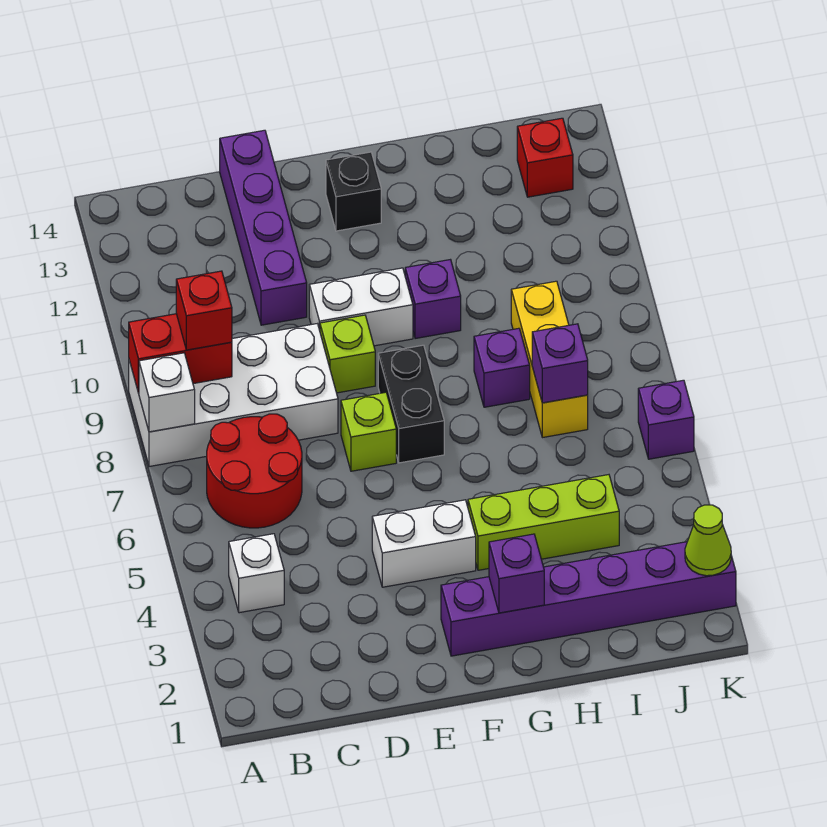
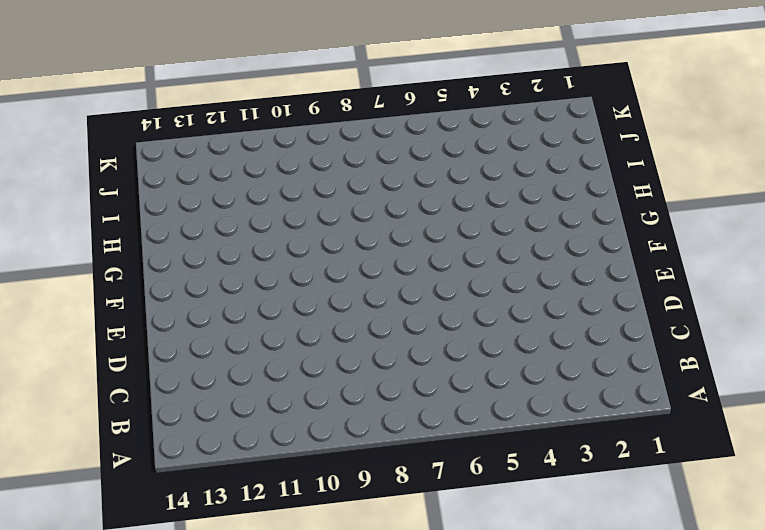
none -> white brick A8:D9 level 1
none -> white brick B4 level 1
none -> red round brick B6:C7 level 1

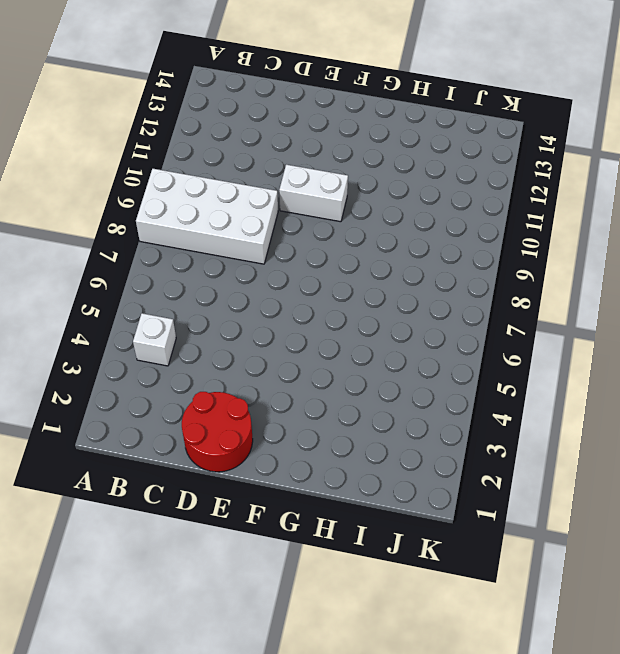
red round brick D1:E2 level 1 -> red round brick B6:C7 level 1
none -> purple brick D11:D14 level 1
none -> white brick E4:F4 level 1
none -> lime brick E7 level 1

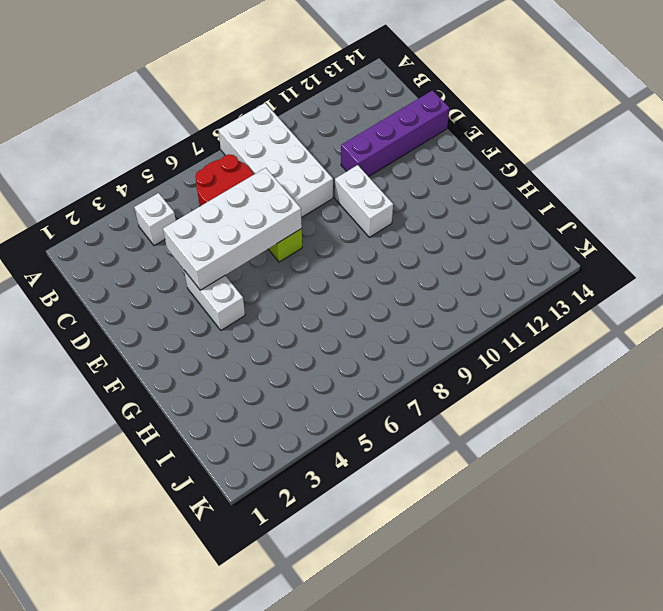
white brick D4:E7 level 2 -> none
none -> lime brick E9 level 1
none -> purple brick F2:K2 level 1
none -> black brick F7:F8 level 1

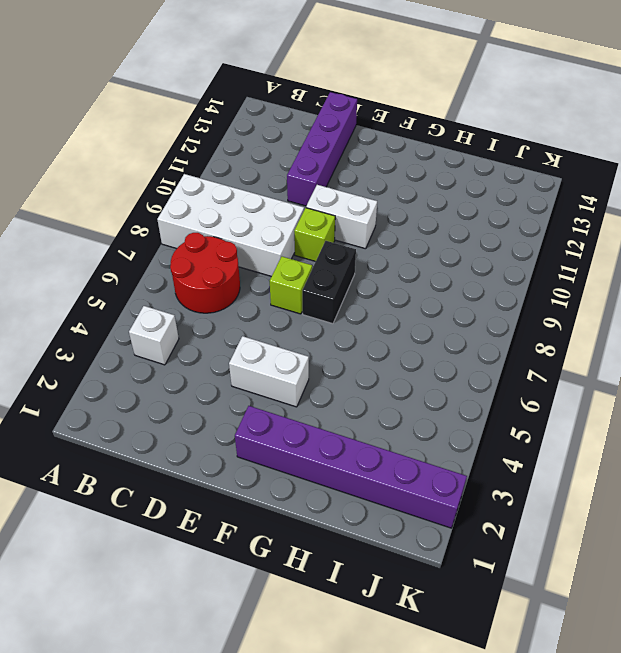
none -> black brick F13 level 1
none -> lime brick G4:I4 level 1
none -> purple brick G10 level 1

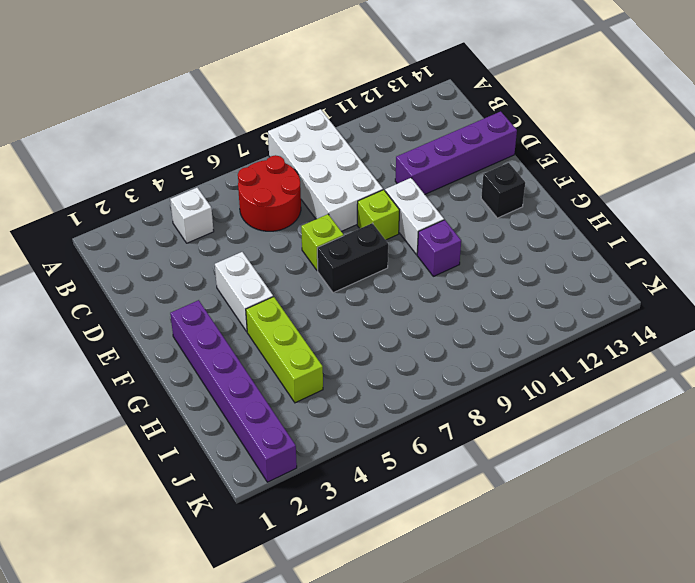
none -> purple brick H8 level 1
none -> yellow brick I7:I9 level 1
none -> red brick J13 level 1

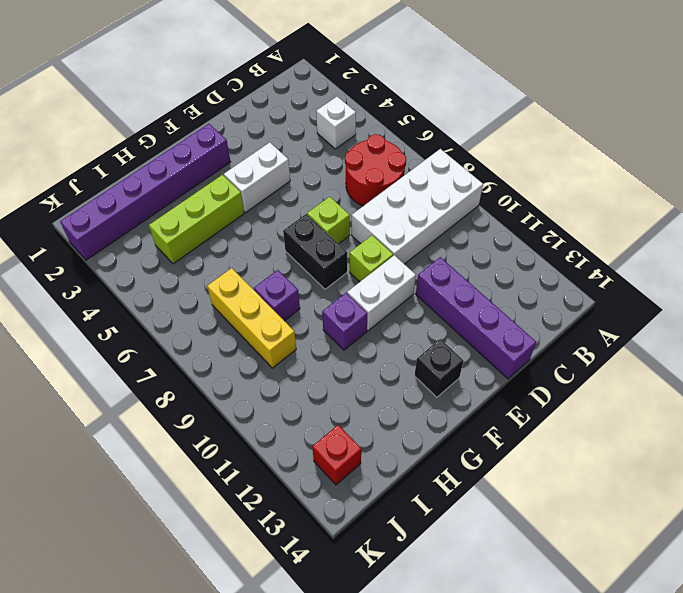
none -> purple brick K6 level 1
none -> white brick A8 level 2
none -> red brick A9:B9 level 2

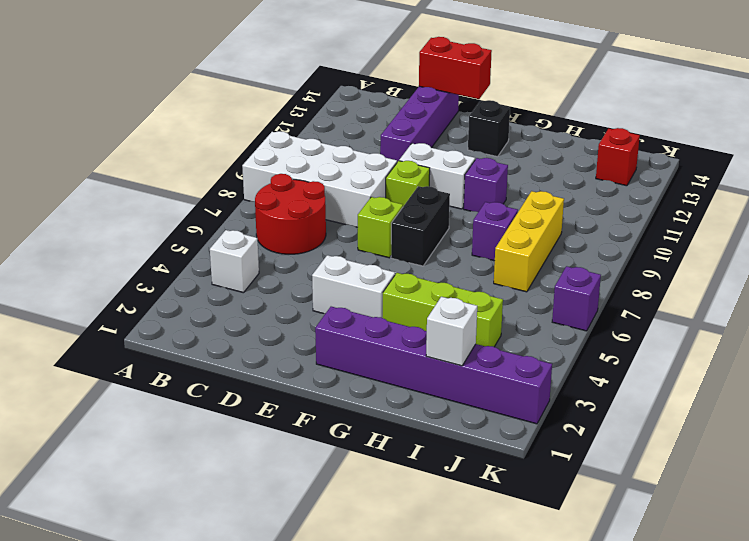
red brick D14:E14 level 2 -> red brick A9:B9 level 2
white brick I2 level 2 -> white brick A8 level 2
none -> purple brick G2 level 2
none -> purple brick I7 level 2
none -> lime cone K2 level 2

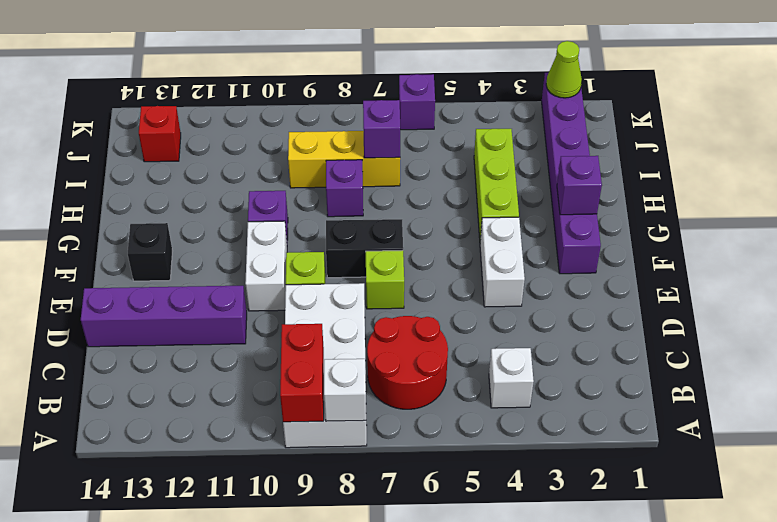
none -> red brick B9 level 3

